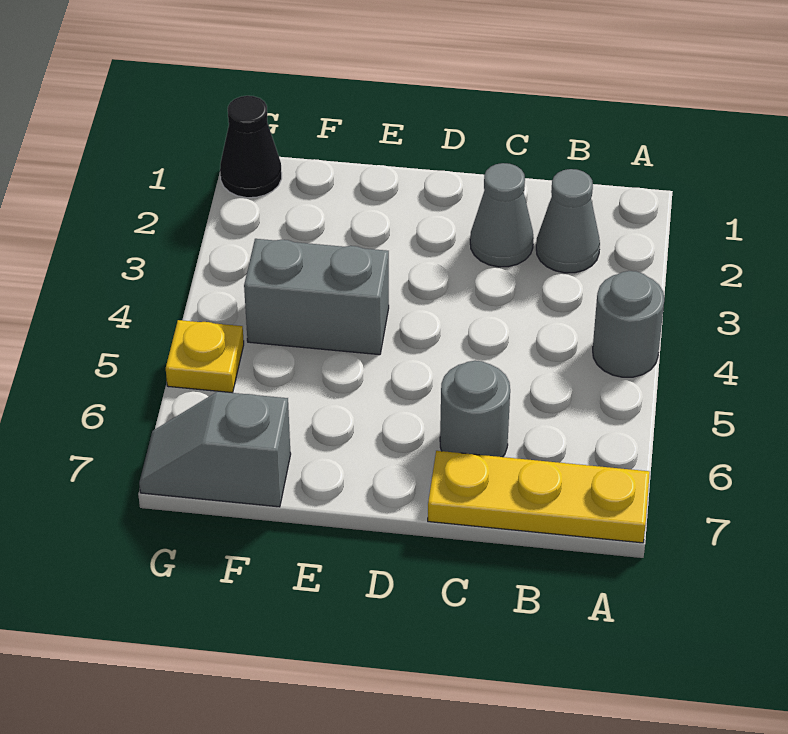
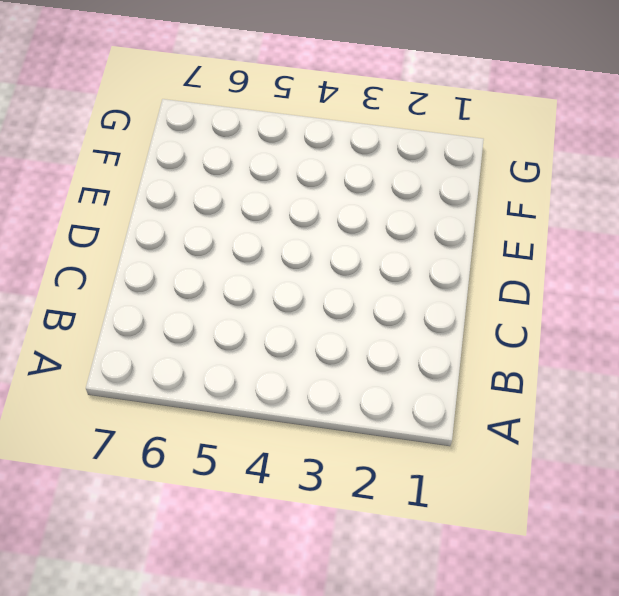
none -> grey round brick A4 level 1
none -> yellow plate A7:C7 level 1

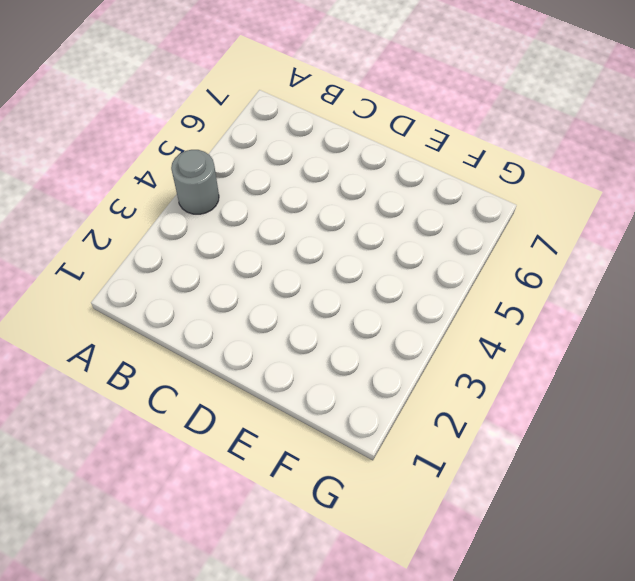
none -> yellow plate A7:C7 level 1
none -> grey cone B2 level 1

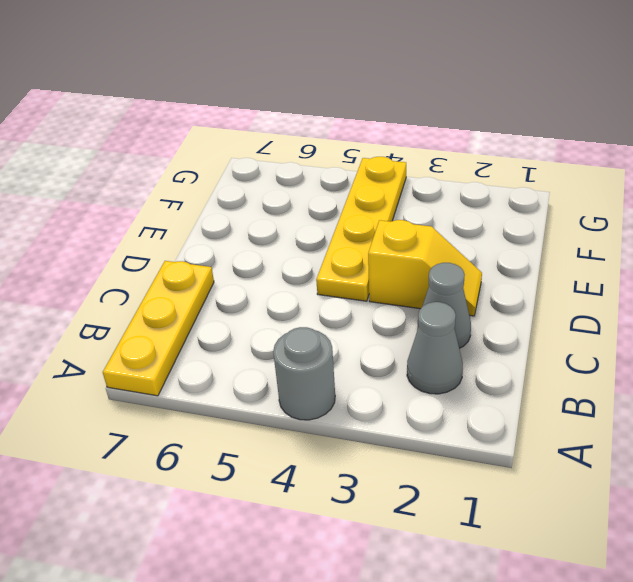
yellow slope D2:D3 level 1 top 3 -> none
yellow plate D4:G4 level 1 -> grey brick E4:F4 level 1
none -> grey round brick C6 level 1
none -> grey slope F7:G7 level 1 top F

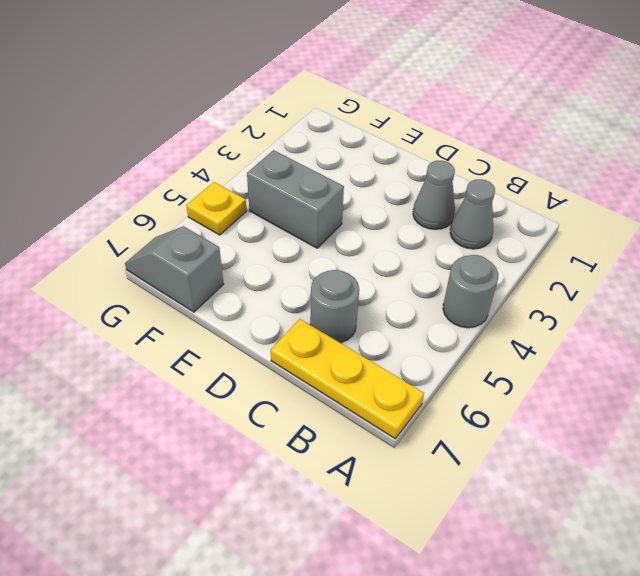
none -> black cone G1 level 1

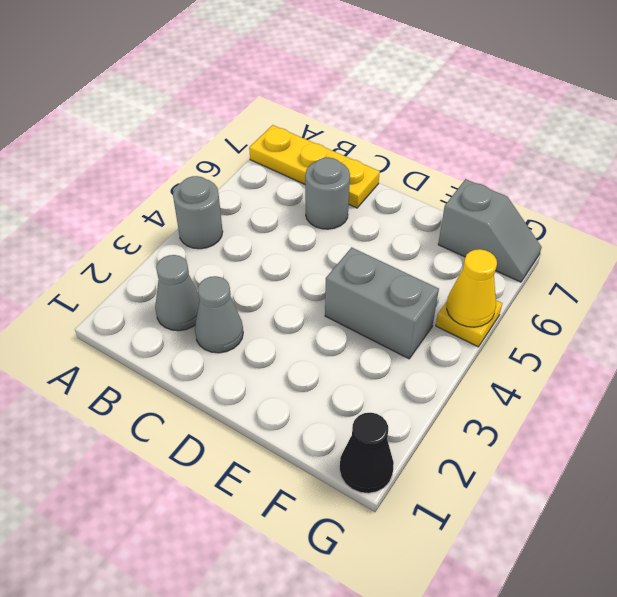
yellow cone G5 level 2 -> none

